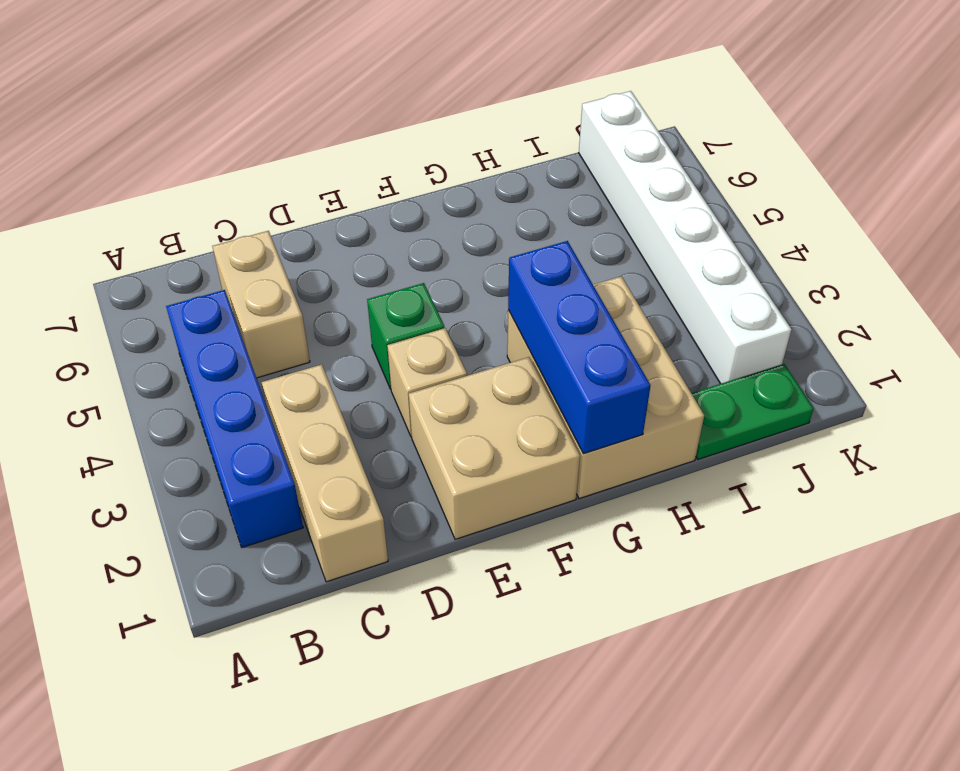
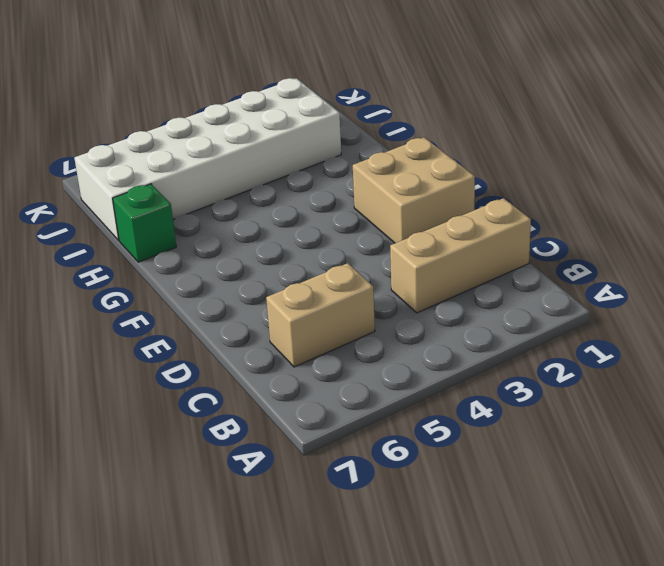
green brick H7 level 1 -> green brick E4 level 1
white brick I2:J7 level 1 -> white brick J2:J7 level 1
none -> blue brick B2:B5 level 1
none -> tan brick E3 level 1

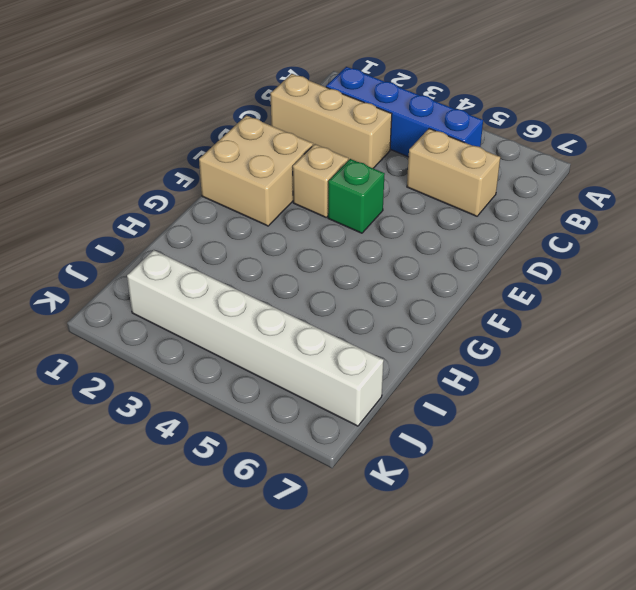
none -> tan brick G1:H3 level 1
none -> green plate I1:J1 level 1

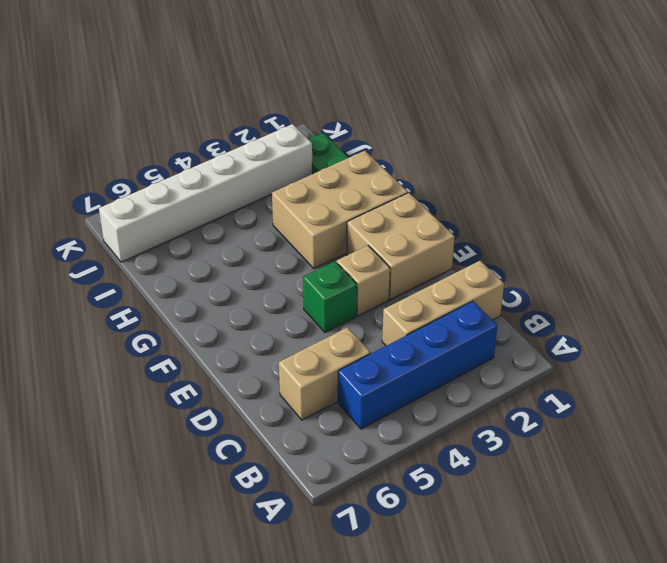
none -> blue brick G1:G3 level 2

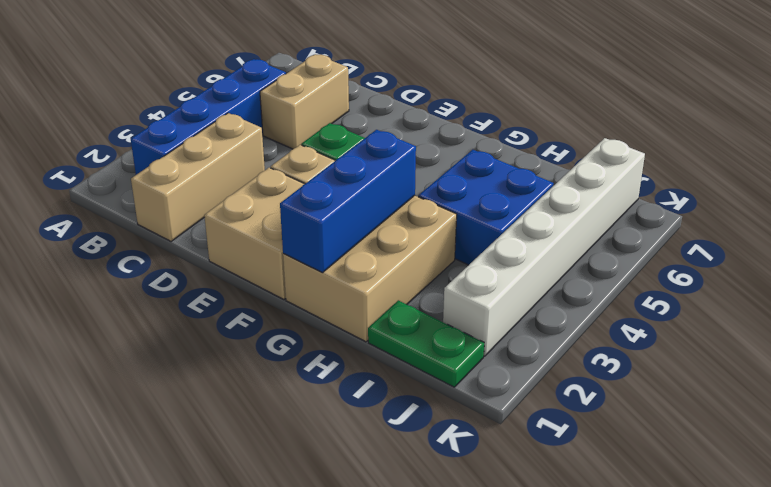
blue brick H4:I5 level 1 -> none

